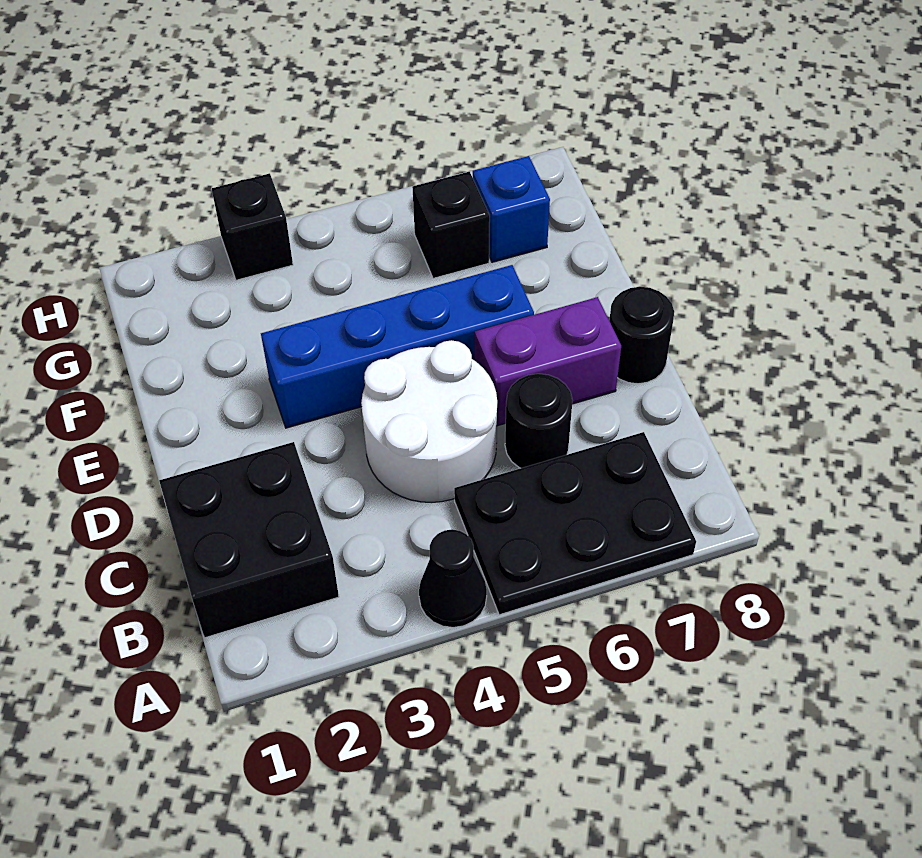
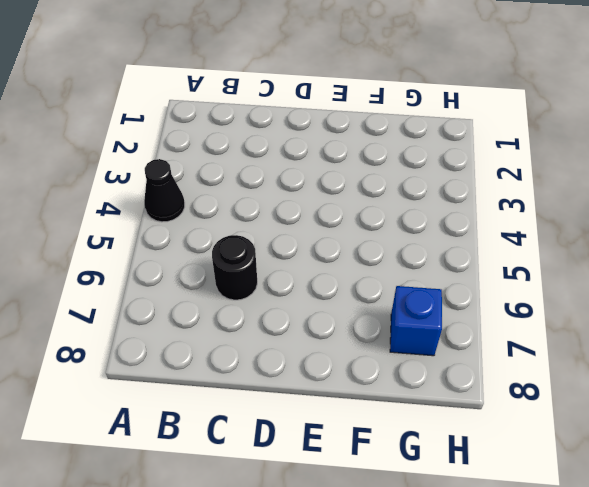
none -> black plate A5:B7 level 1
none -> black brick B1:C2 level 1

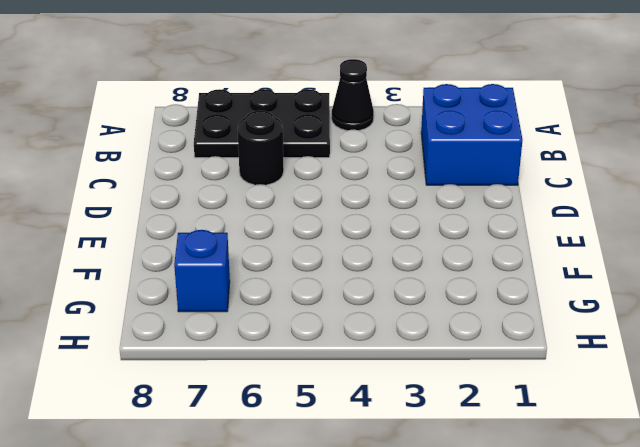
blue brick B1:C2 level 1 -> black brick B1:C2 level 1
none -> white round brick C4:D5 level 1
none -> purple brick D6:D7 level 1

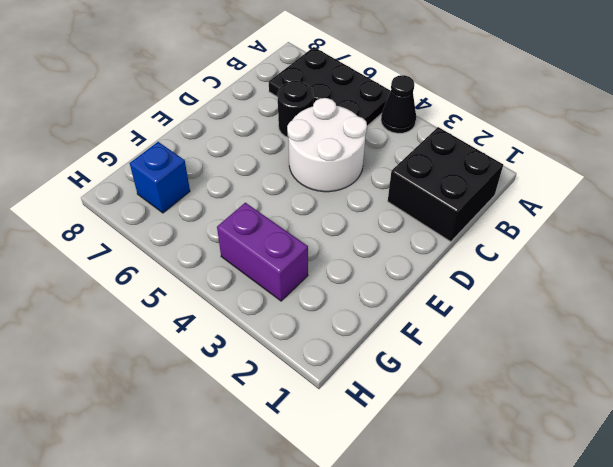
purple brick G3:G4 level 1 -> purple brick D6:D7 level 1
none -> black round brick D8 level 1
none -> blue brick E3:E6 level 1

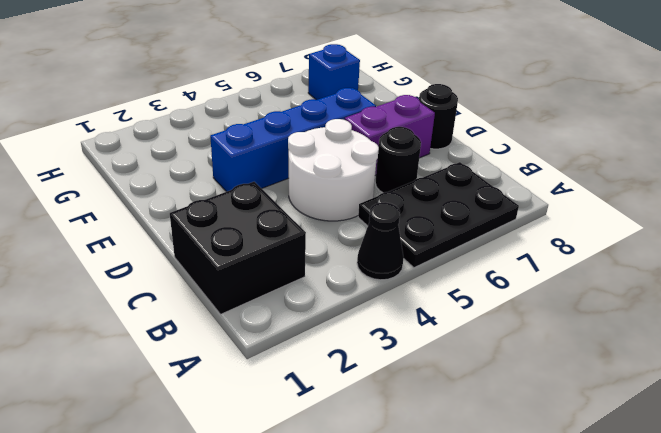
none -> black brick G6 level 1
none -> black brick H3 level 1

